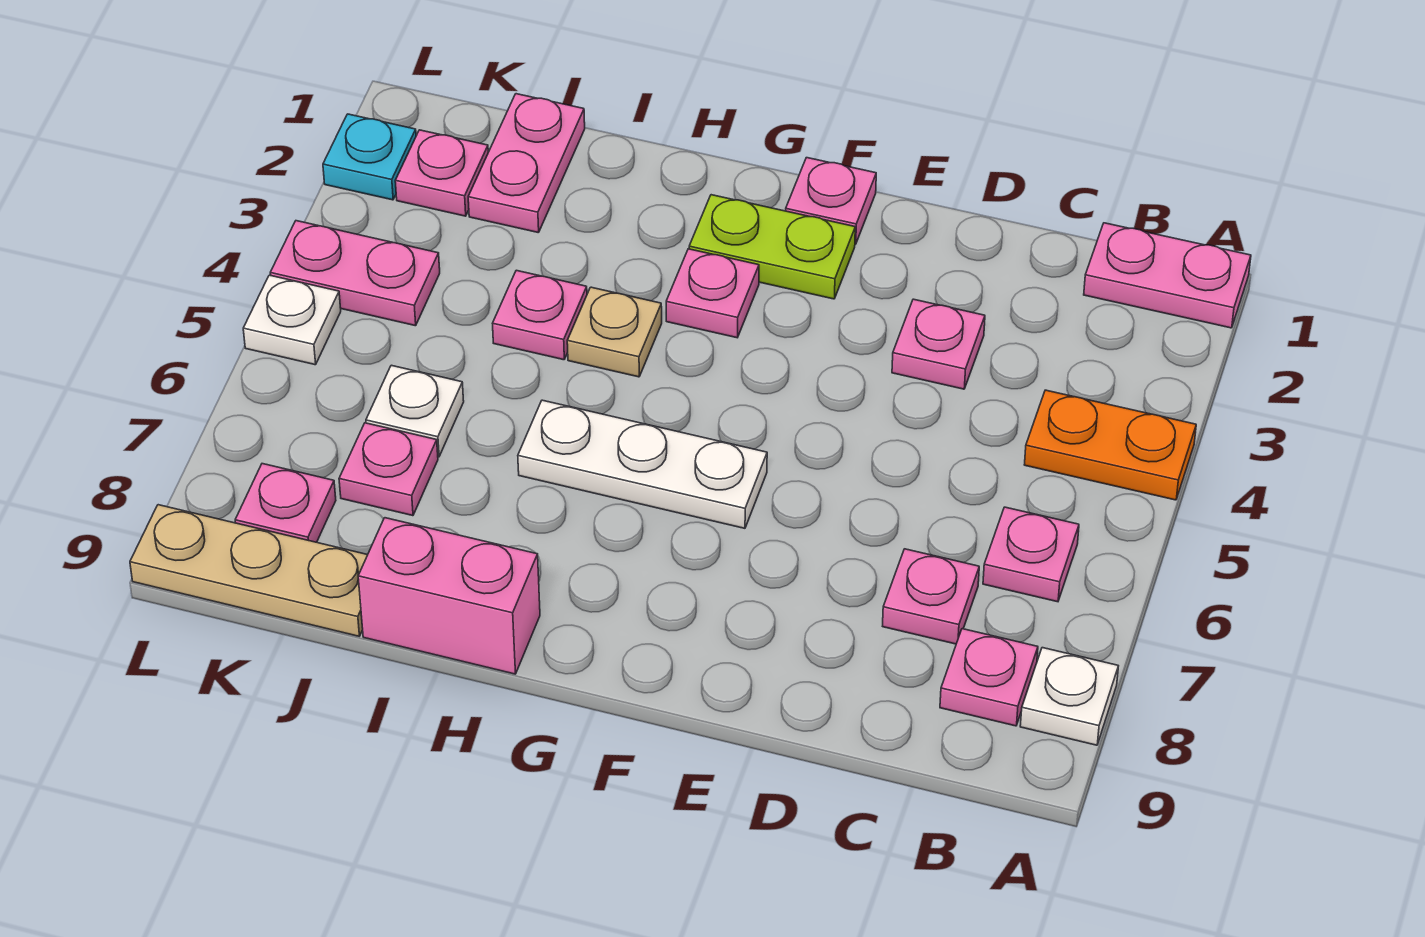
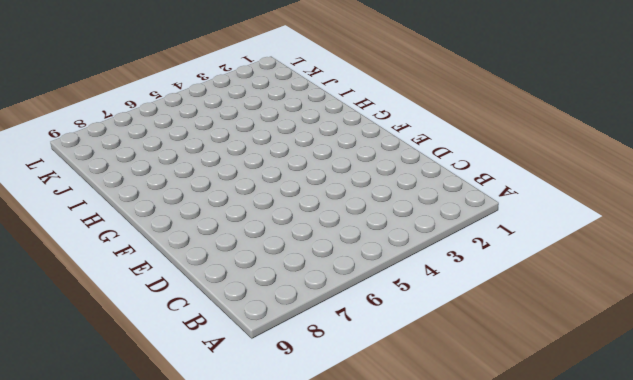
none -> pink plate A1:B1 level 1
none -> orange plate A4:B4 level 1
none -> white plate A8 level 1

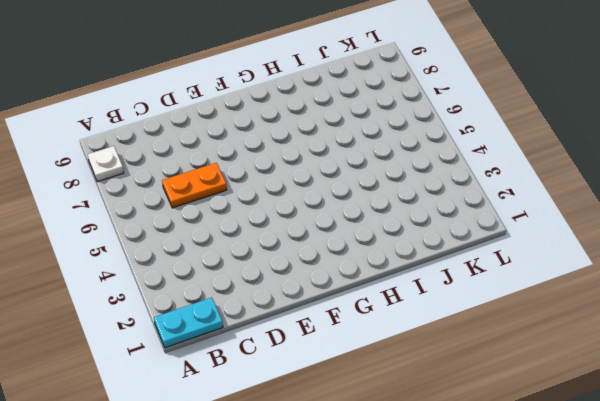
cyan plate A1:B1 level 1 -> pink plate A1:B1 level 1
orange plate C6:D6 level 1 -> orange plate A4:B4 level 1
none -> pink plate B6 level 1
none -> pink plate B8 level 1
none -> pink plate C7 level 1

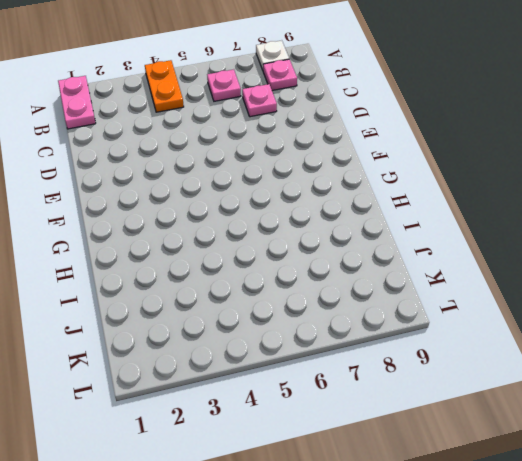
none -> pink plate D3 level 1
none -> pink plate F1 level 1
none -> lime plate F2:G2 level 1

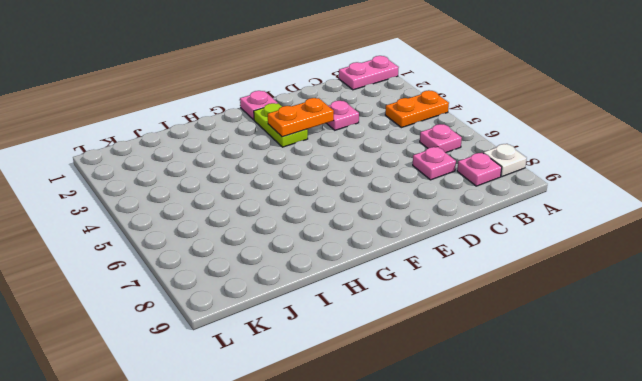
orange plate E3:F3 level 2 -> none
lime plate F2:F3 level 1 -> lime plate F2:G2 level 1
none -> white plate F6:H6 level 1
none -> pink plate G3 level 1
none -> tan plate H4 level 1

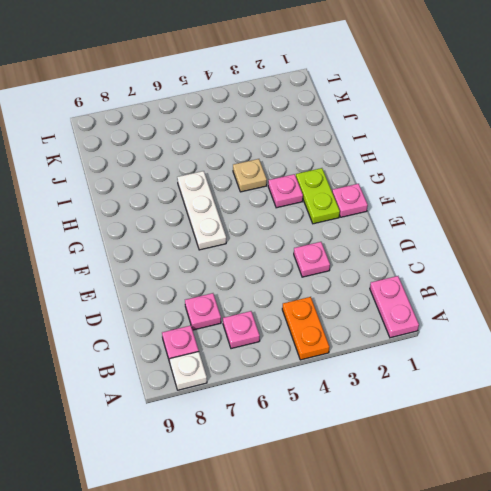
none -> pink brick H9:I9 level 1
none -> pink plate I4 level 1
none -> pink plate J1:J2 level 1

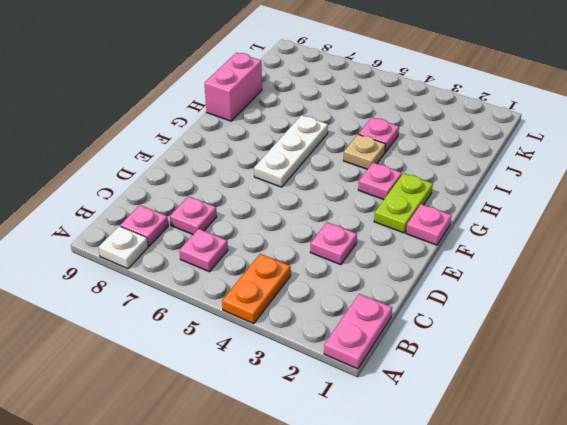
none -> pink plate J1:J2 level 1
none -> white plate J6 level 1
none -> pink plate J7 level 1

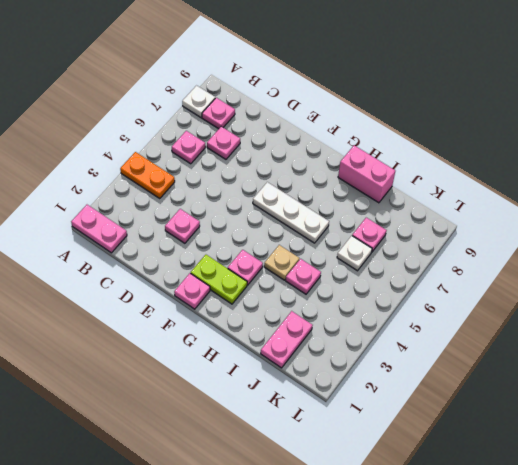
none -> tan plate J9:L9 level 1
none -> pink plate K2 level 1
none -> pink plate K4:L4 level 1

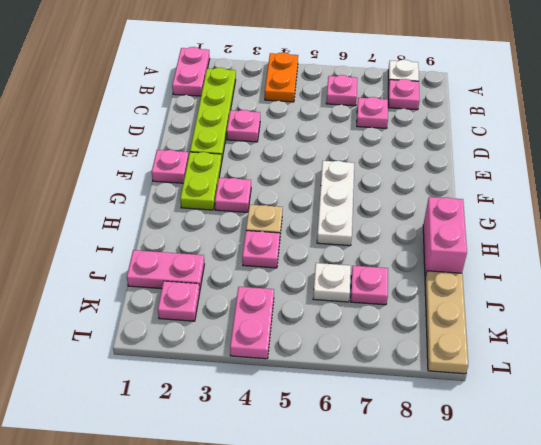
lime plate B2:E2 level 1 -> none
none -> pink plate K8 level 1
none -> cyan plate L2 level 1
none -> white plate L5 level 1

